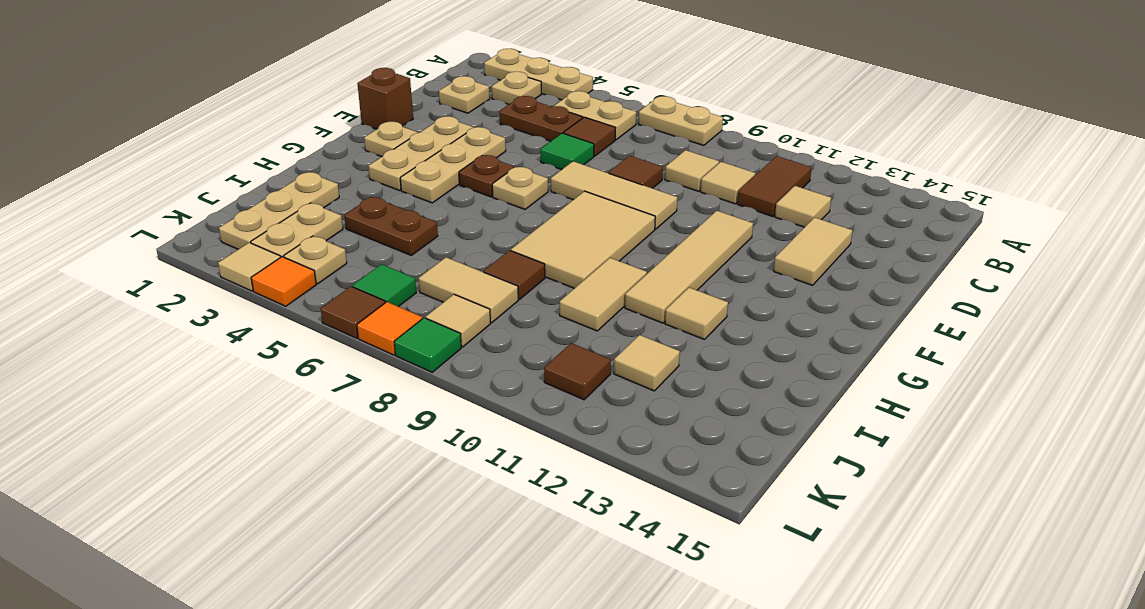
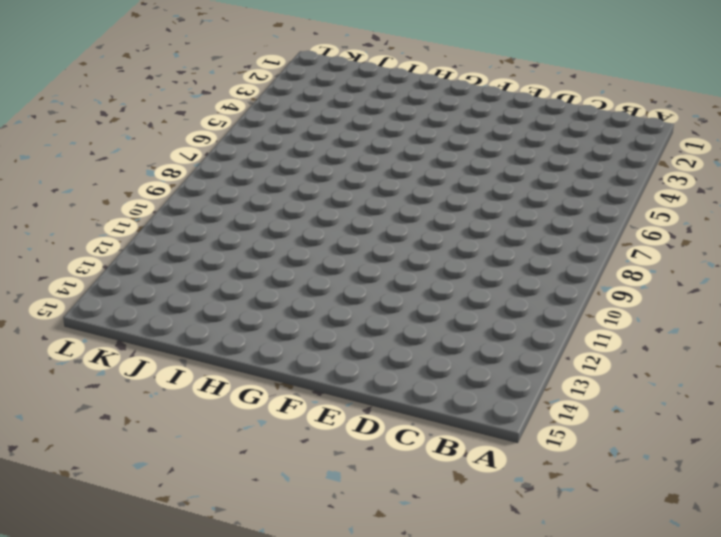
none -> tan plate A2:A4 level 1
none -> tan plate A7:A8 level 1
none -> tan plate B3 level 1
none -> tan plate B5:B6 level 1

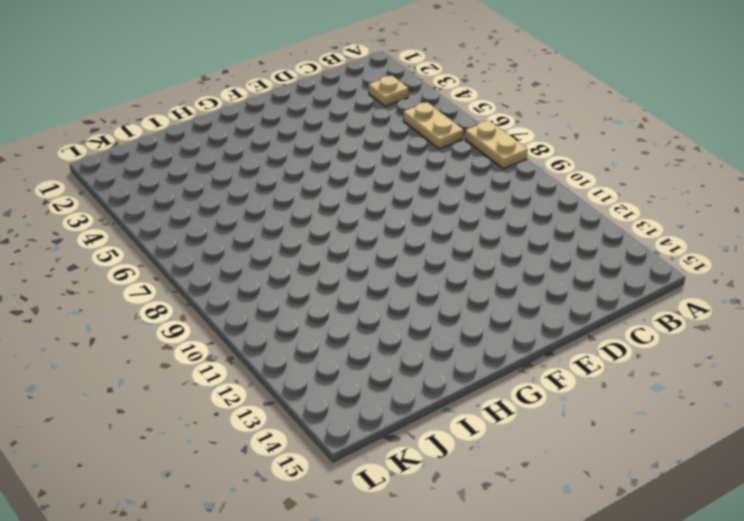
none -> tan plate A2:A4 level 1
none -> brown tile B11:C11 level 1
none -> tan plate C2 level 1
none -> brown plate C4:C5 level 1

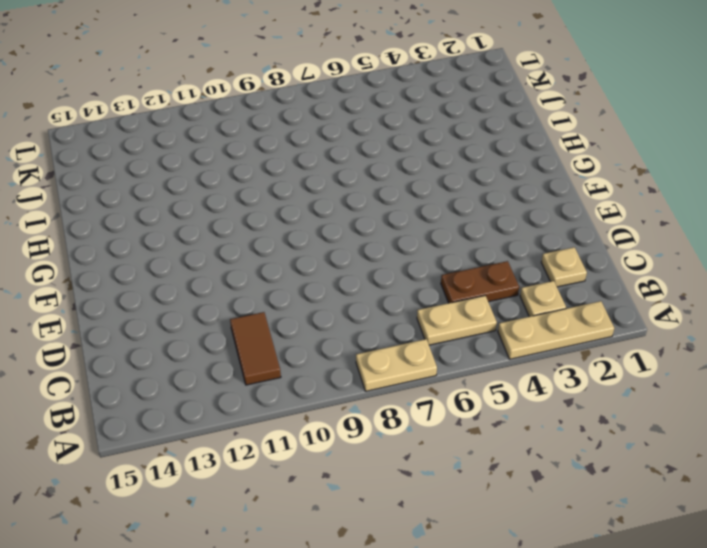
none -> brown tile C6 level 1
none -> tan tile C9 level 1
none -> tan tile C10 level 1
none -> tan tile C12 level 1

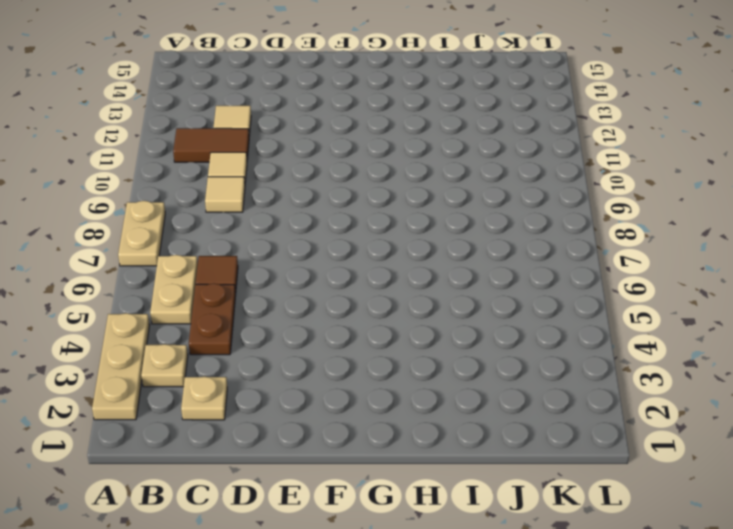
none -> green tile D6 level 1
none -> brown tile D8 level 1
none -> tan tile D13:E13 level 1
none -> brown brick E1 level 1

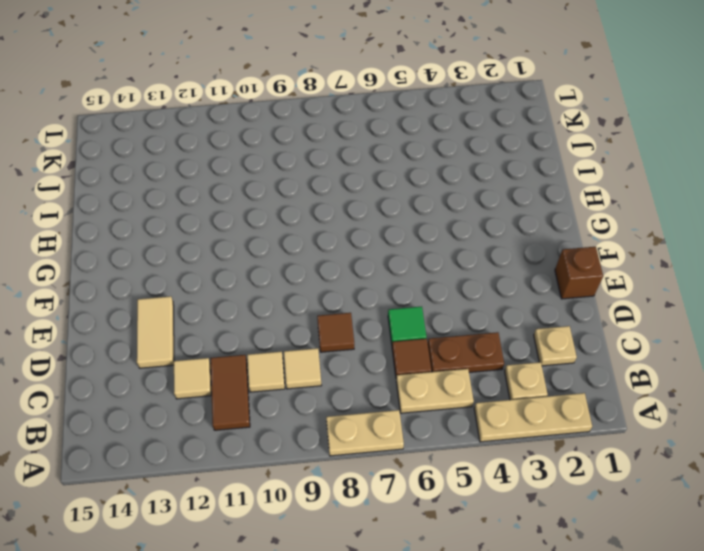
none -> tan plate E3:G3 level 1
none -> tan plate E4:G4 level 1
none -> tan tile E7:E9 level 1
none -> tan tile E11:H11 level 1

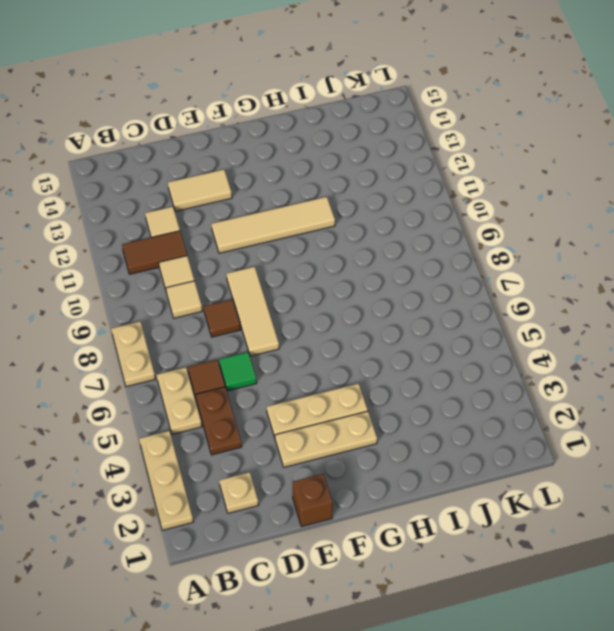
none -> tan plate B3 level 1
none -> tan plate F2 level 1
none -> brown plate F5 level 1
none -> tan plate F6 level 1

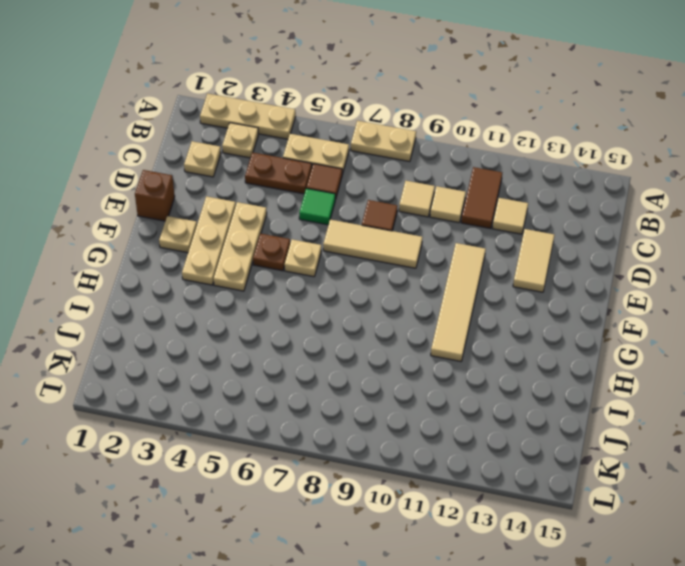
none -> tan tile F8:H9 level 1
none -> tan tile H10:I10 level 1
none -> tan tile H12 level 1
none -> tan plate I2:K2 level 1

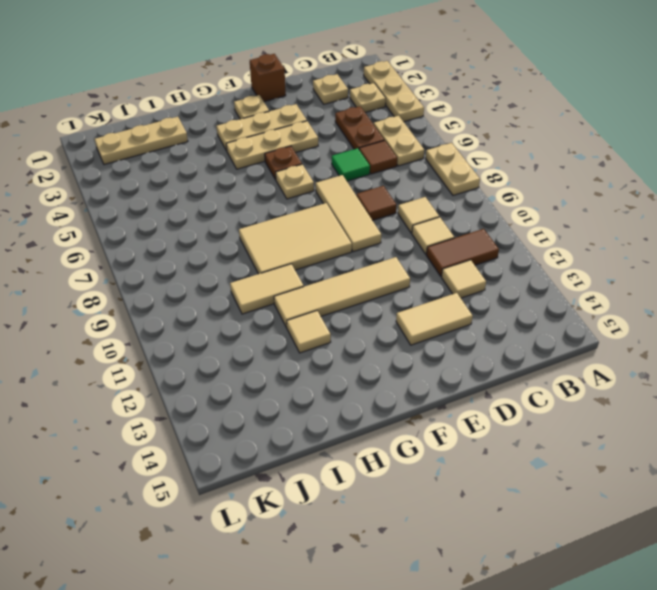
none -> brown plate I4:I5 level 1
none -> brown tile I8 level 1
none -> tan plate J3:K3 level 1
none -> tan tile J7:J8 level 1

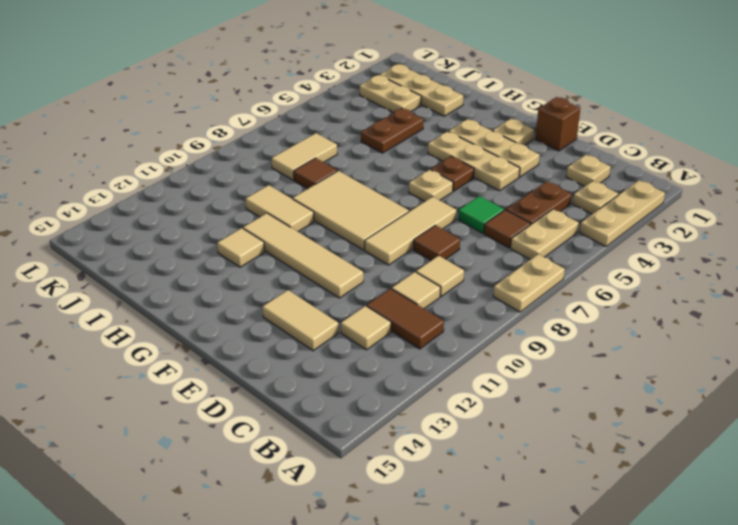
none -> tan tile J12 level 1
none -> tan plate K4 level 1
none -> green tile K6 level 1
none -> tan tile K8 level 1

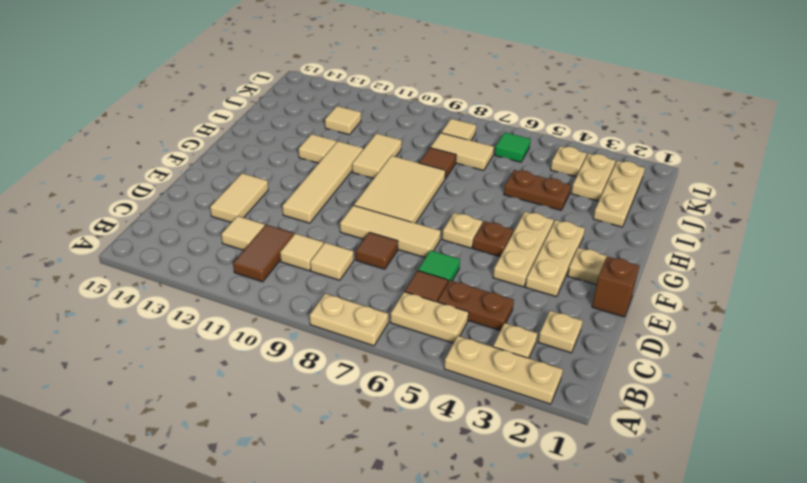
none -> brown tile K11 level 1
none -> tan tile L3 level 1
none -> orange tile L4 level 1
none -> brown tile L6 level 1

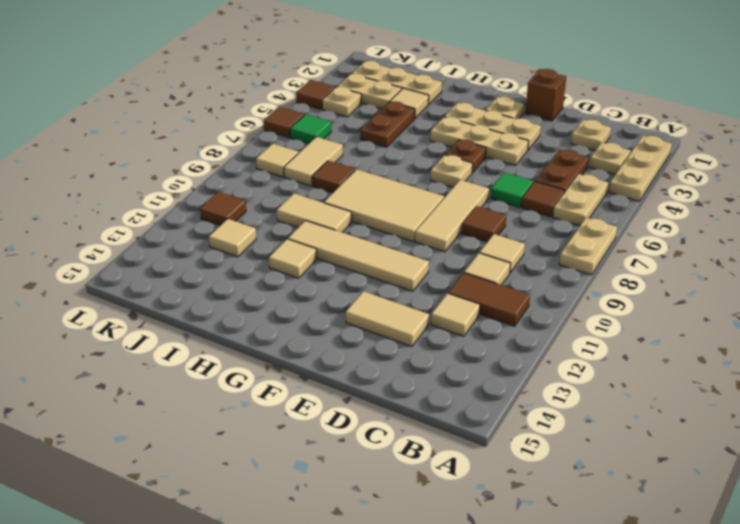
tan tile I3 level 1 -> tan tile L3 level 1
brown tile L4 level 1 -> orange tile L4 level 1
none -> orange tile L7 level 1
none -> green tile L8 level 1

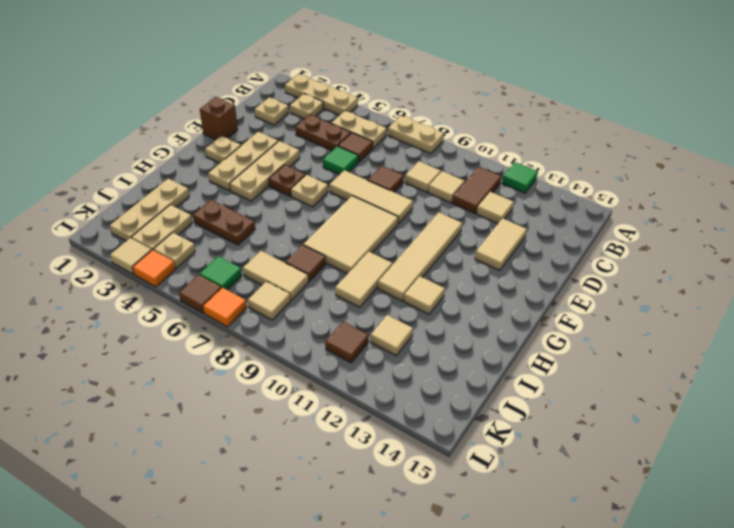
green tile A12 level 1 -> green tile L8 level 1

